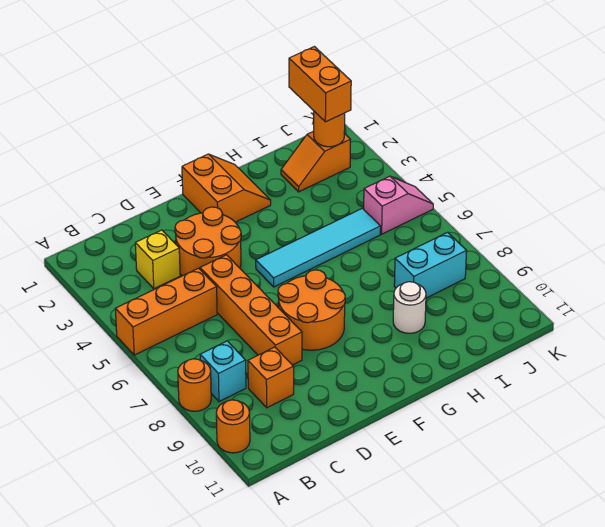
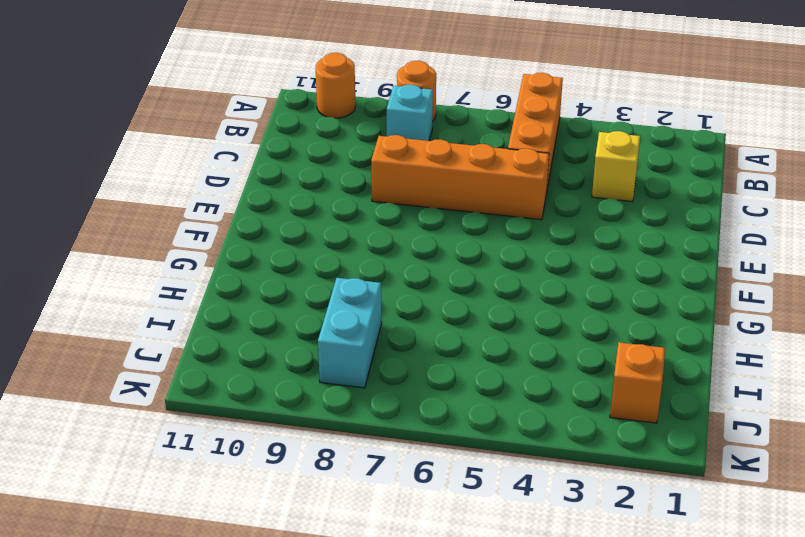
none -> orange brick C9 level 1
none -> orange round brick D3:E4 level 1
none -> orange round brick E7:F8 level 1

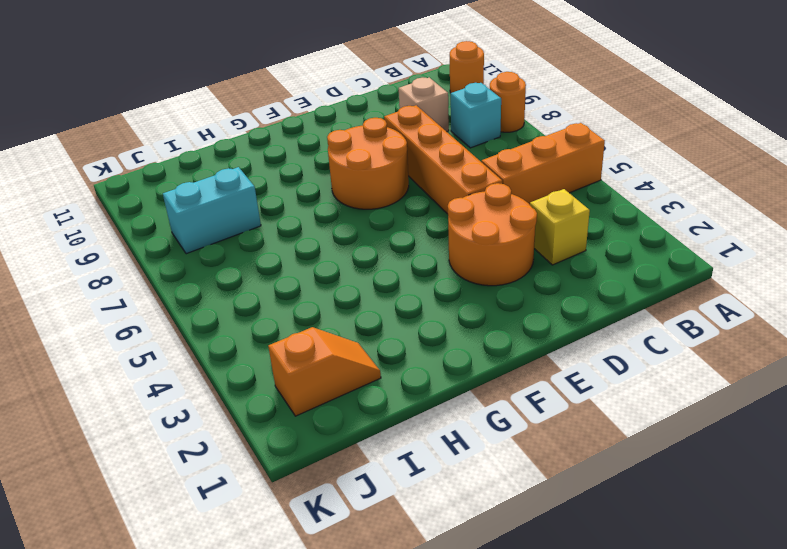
tan brick C9 level 1 -> orange brick C9 level 1
none -> orange slope F1:G2 level 1 top F
none -> cyan tile F5:I5 level 1
none -> white round brick H9 level 1

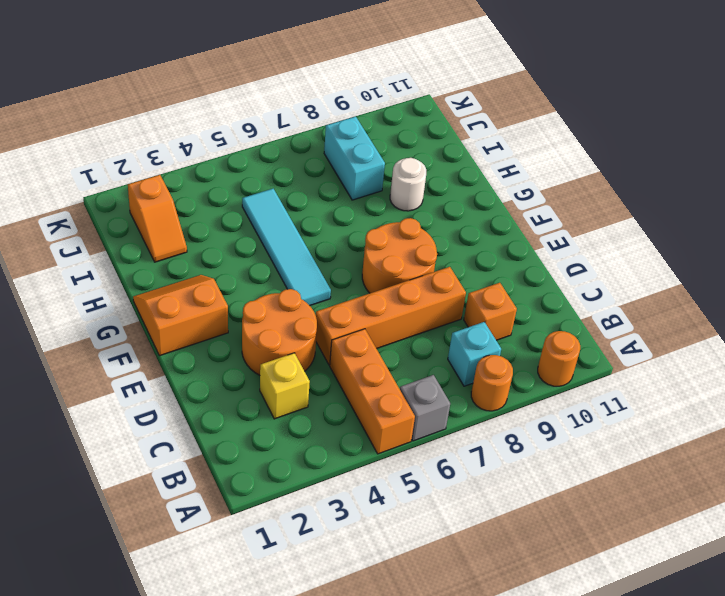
grey brick A6 level 1 -> none
none -> pink slope J5:K5 level 1 top J
none -> orange round brick J2 level 2
none -> orange brick J1:J2 level 3

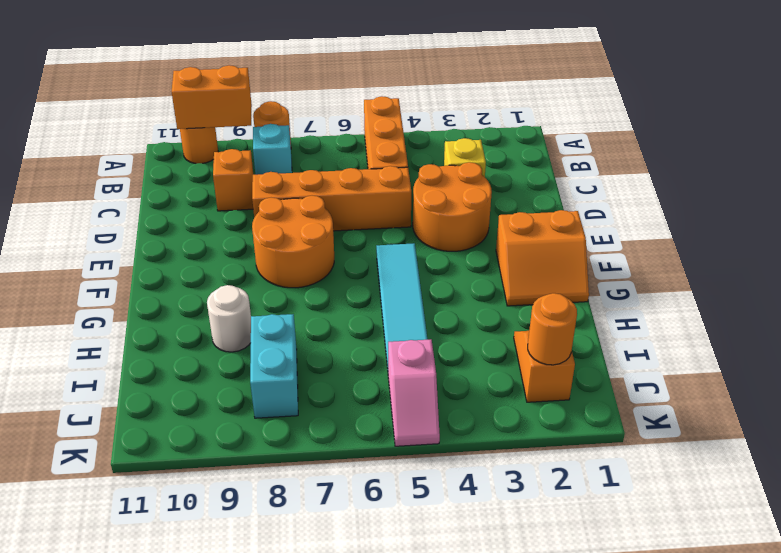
orange brick A9:A10 level 2 -> orange brick J1:J2 level 3

